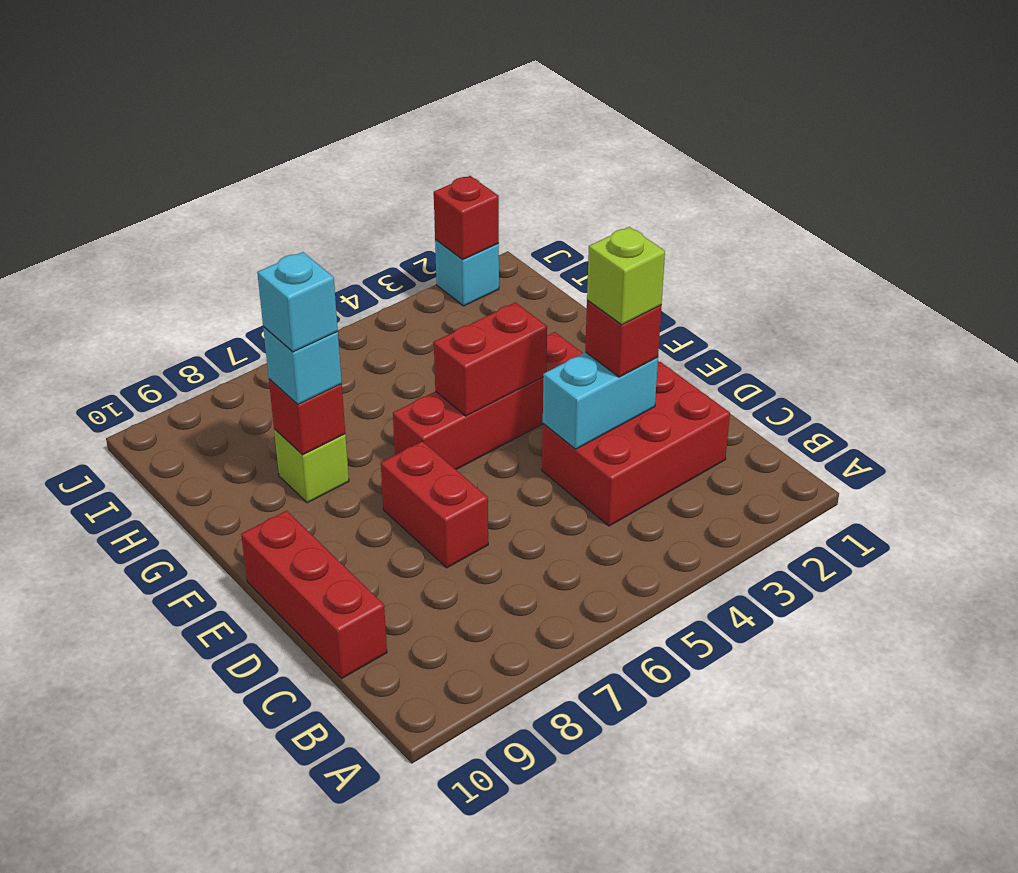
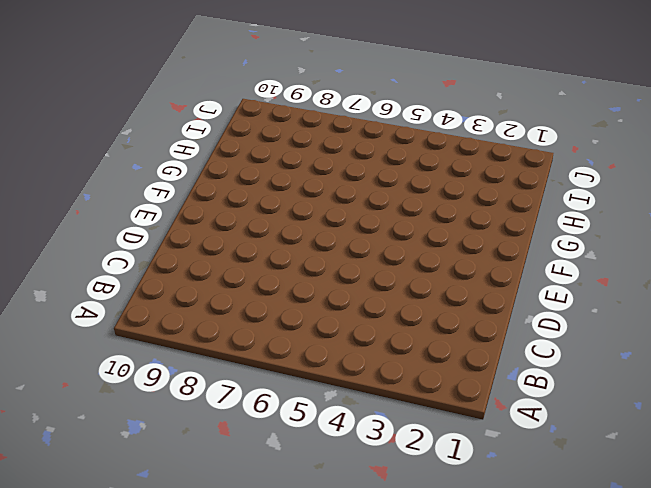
none -> red brick C2:D4 level 1
none -> red brick C10:E10 level 1
none -> red brick D7:E7 level 1

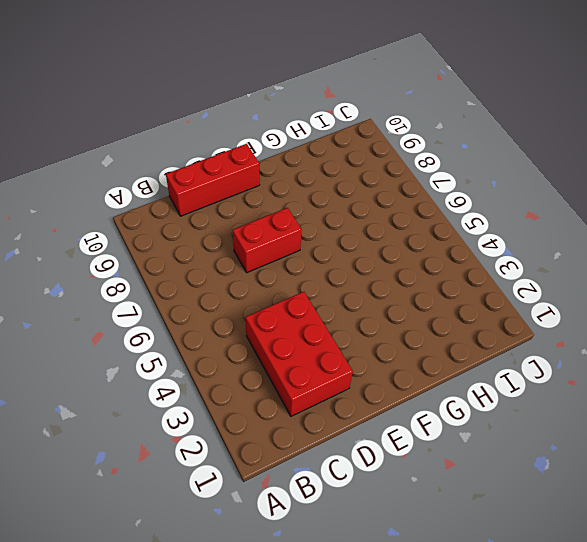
none -> red brick F3:F6 level 1
none -> lime brick G8 level 1
none -> cyan brick J2 level 1

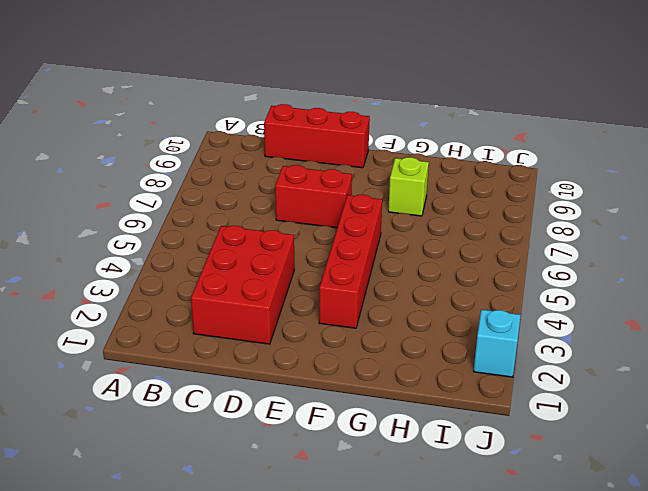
none -> cyan brick D3:D4 level 2
none -> red brick F4:F5 level 2
none -> red brick G8 level 2

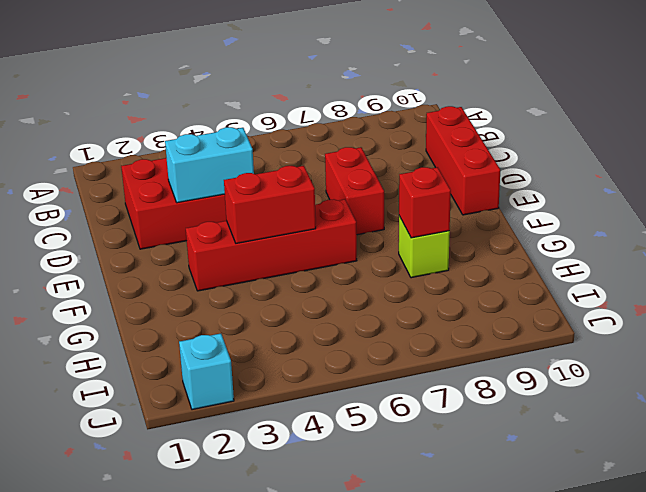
none -> red brick J2 level 2
none -> red brick D3 level 3
none -> cyan brick G8 level 3

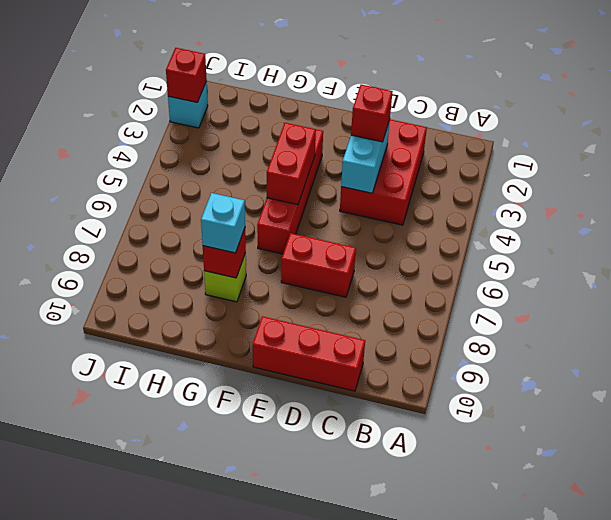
none -> lime brick D3 level 4
none -> cyan brick G8 level 4

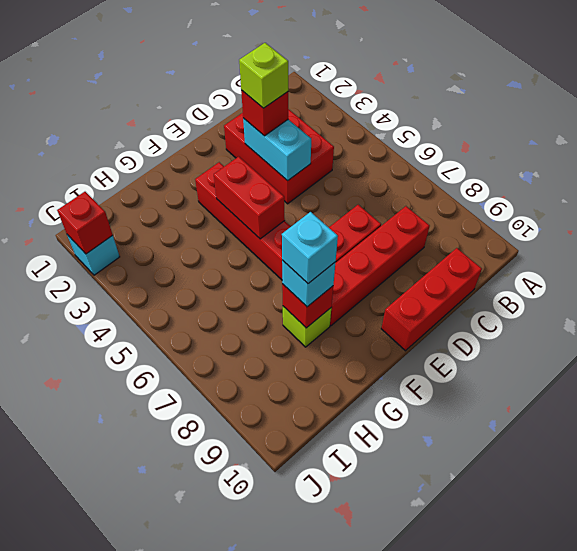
red brick C8:F8 level 1 -> none

